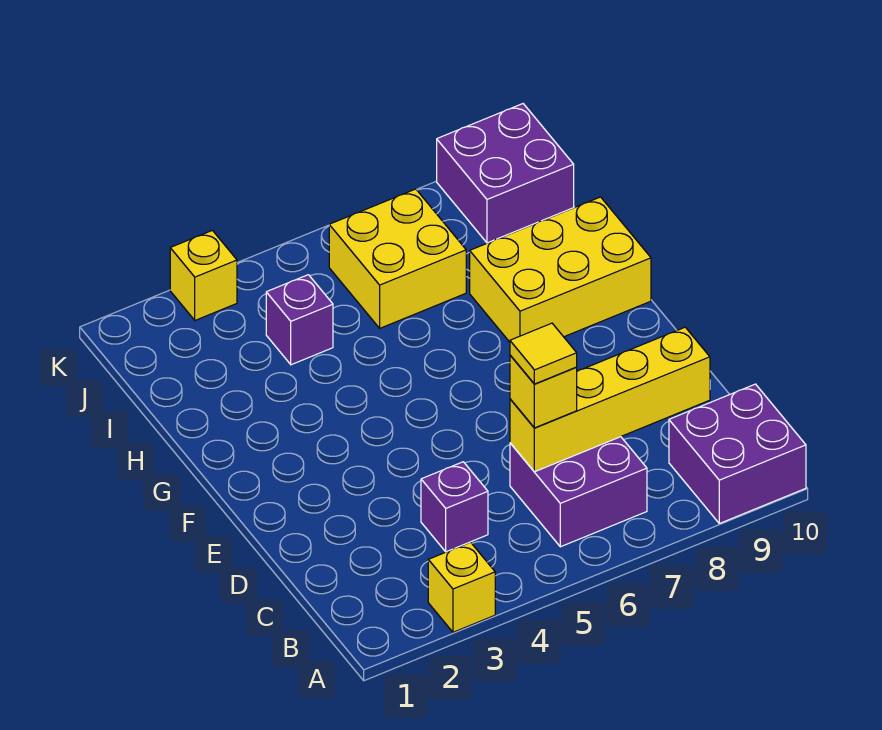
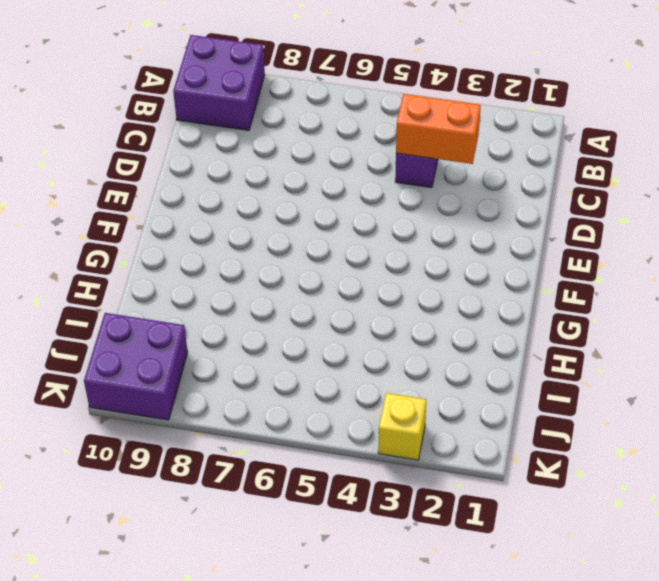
orange brick C3:C4 level 2 -> none
none -> yellow brick A3 level 1
none -> purple brick B6:C7 level 1
none -> yellow brick G8:H10 level 1

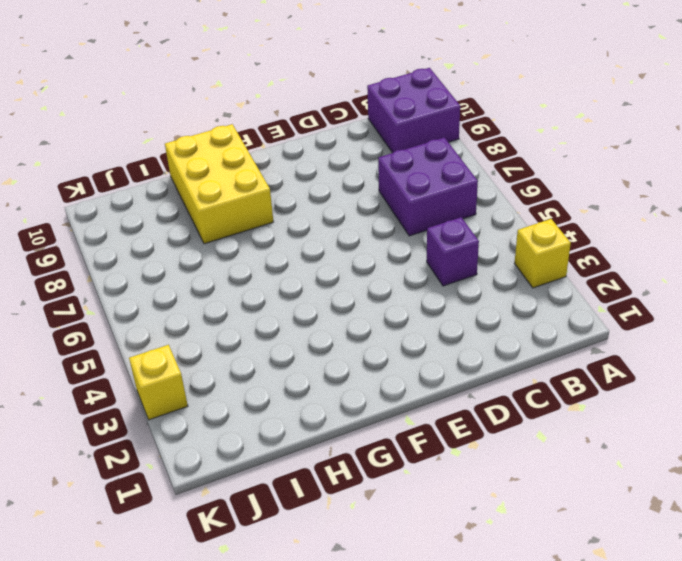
none -> purple brick I4 level 1
none -> yellow brick I6:J7 level 1
none -> purple brick J9:K10 level 1

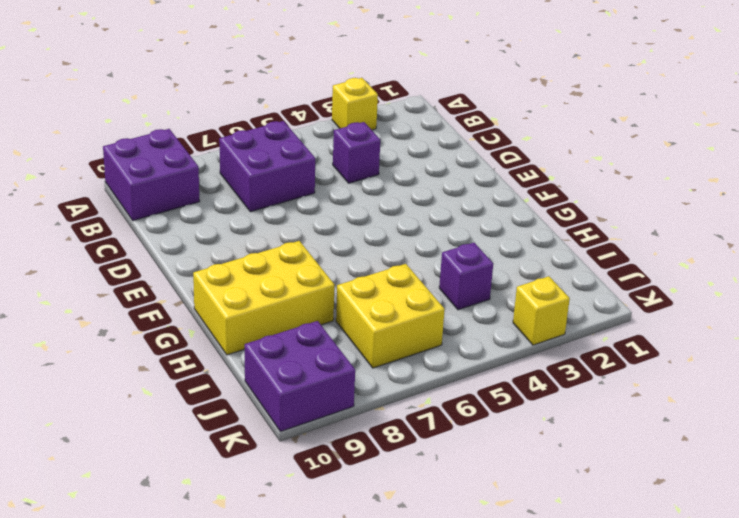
none -> yellow brick C6:C9 level 2
none -> yellow brick C6 level 3
none -> yellow tile C6 level 4

